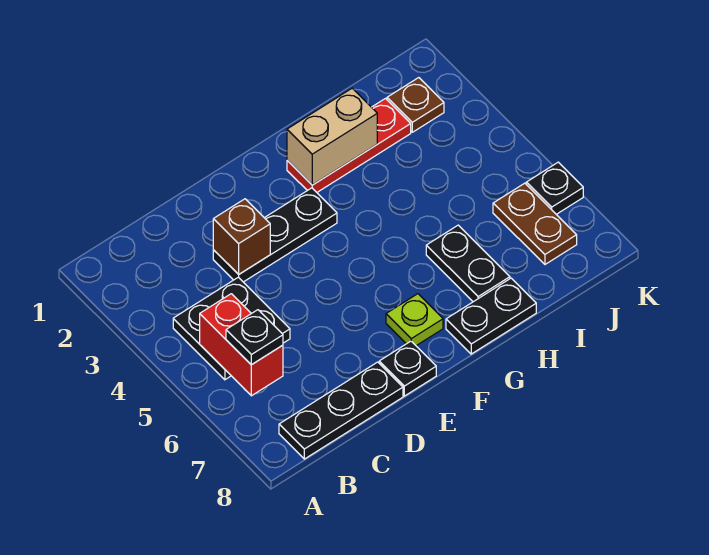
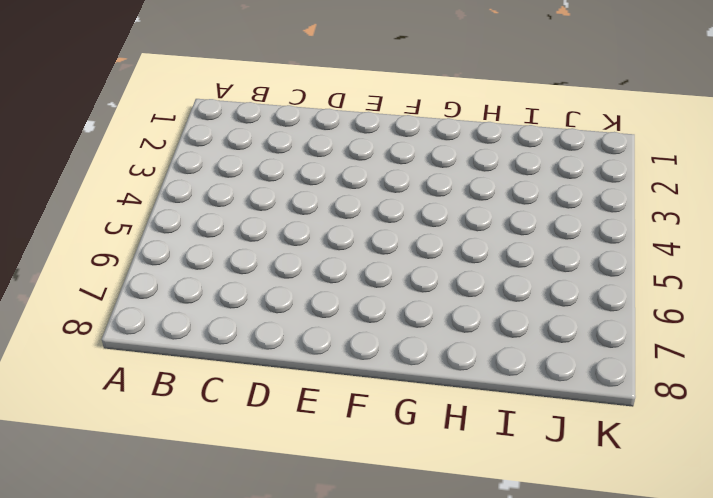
none -> black plate B4:C5 level 1
none -> black plate B8:D8 level 1
none -> black plate D3:F3 level 1

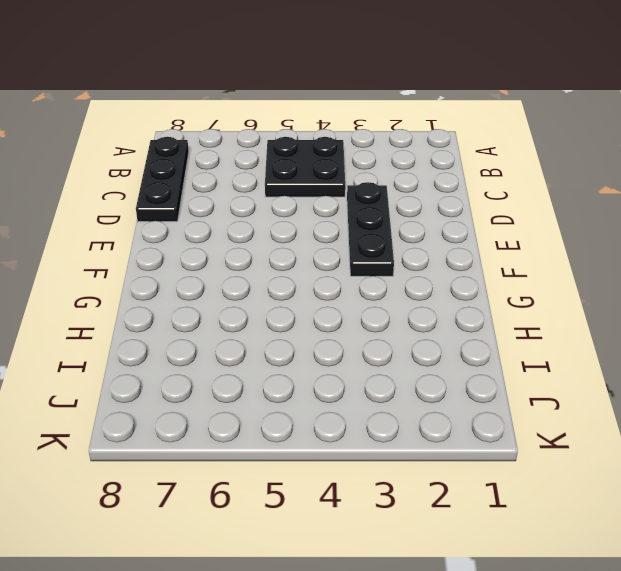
none -> black plate E8 level 1
none -> lime plate F7 level 1
none -> red plate G2:I2 level 1

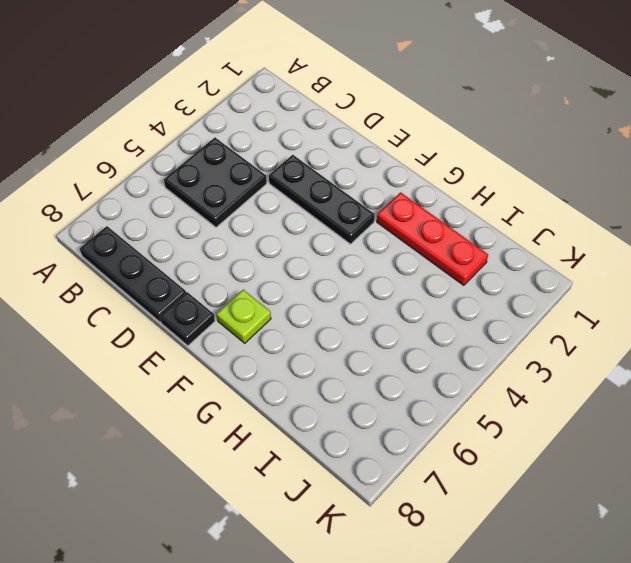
none -> black plate G8:H8 level 1
none -> black plate H6:H7 level 1
none -> brown plate J2 level 1

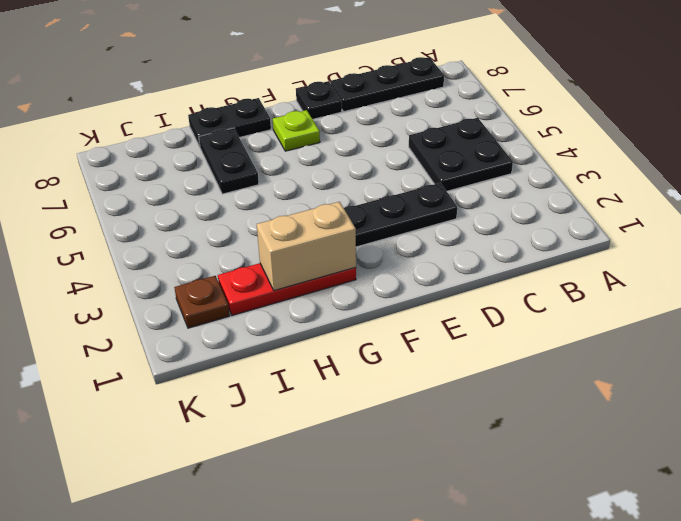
none -> brown plate J6:J7 level 1
none -> black plate K6 level 1
none -> red brick B5:B6 level 2

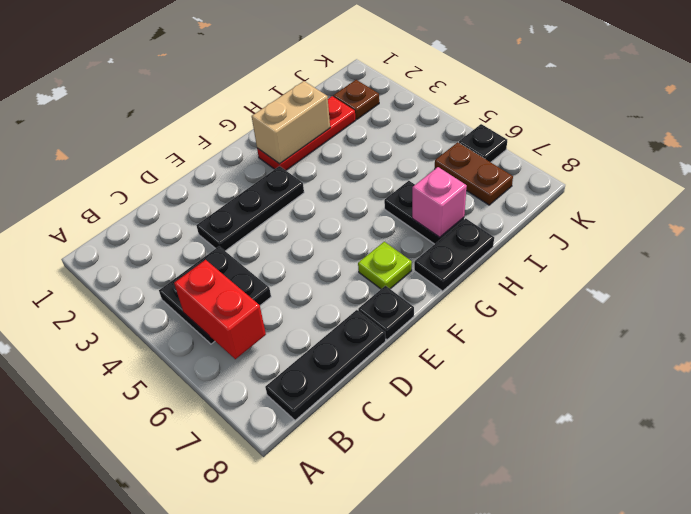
pink brick H7 level 2 -> none
none -> brown brick D3 level 2
none -> black plate B6 level 3

